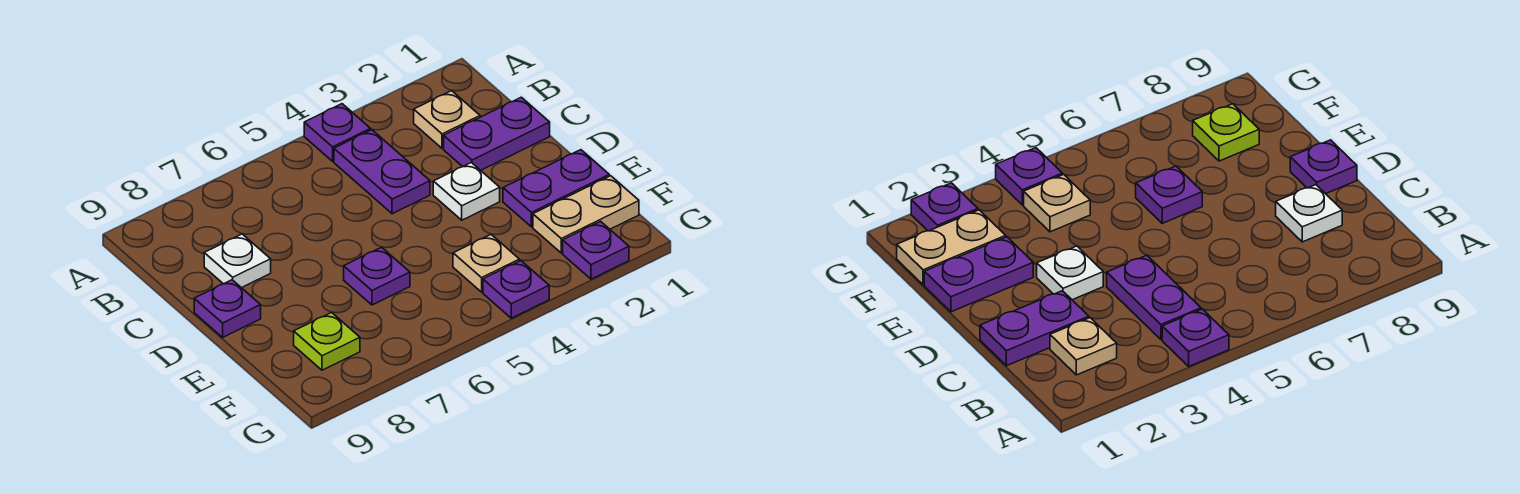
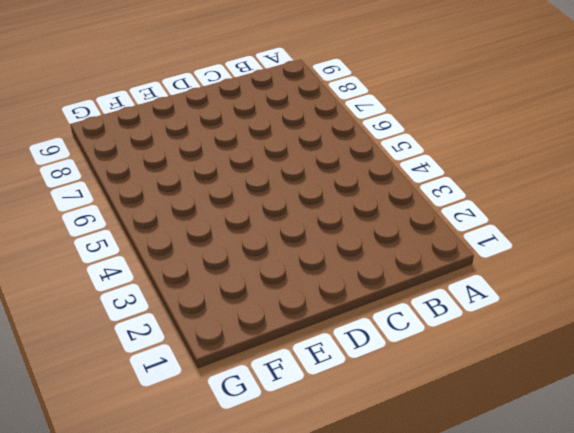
none -> purple plate A4 level 1
none -> tan plate B2 level 1
none -> purple plate B4:C4 level 1

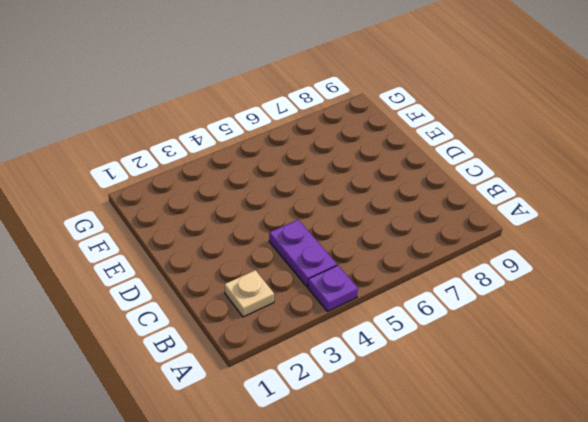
none -> purple plate C1:C2 level 1
none -> white plate C8 level 1
none -> white plate D3 level 1

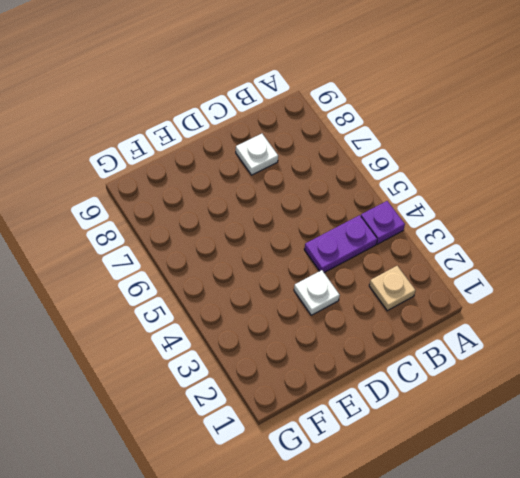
none -> purple plate C1:C2 level 1
none -> purple plate D9 level 1
none -> purple plate E1:E2 level 1

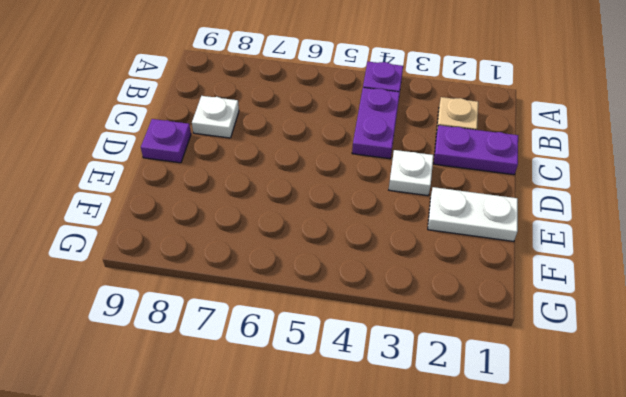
white plate E1:E2 level 1 -> purple plate E1:E2 level 1
none -> purple plate E6 level 1
none -> tan plate F1:F2 level 1
none -> tan plate F4 level 1

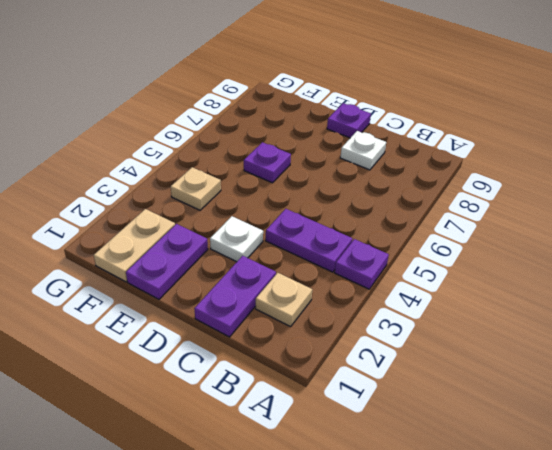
none -> lime plate F8 level 1
none -> purple plate G2 level 1
none -> purple plate G4 level 1

